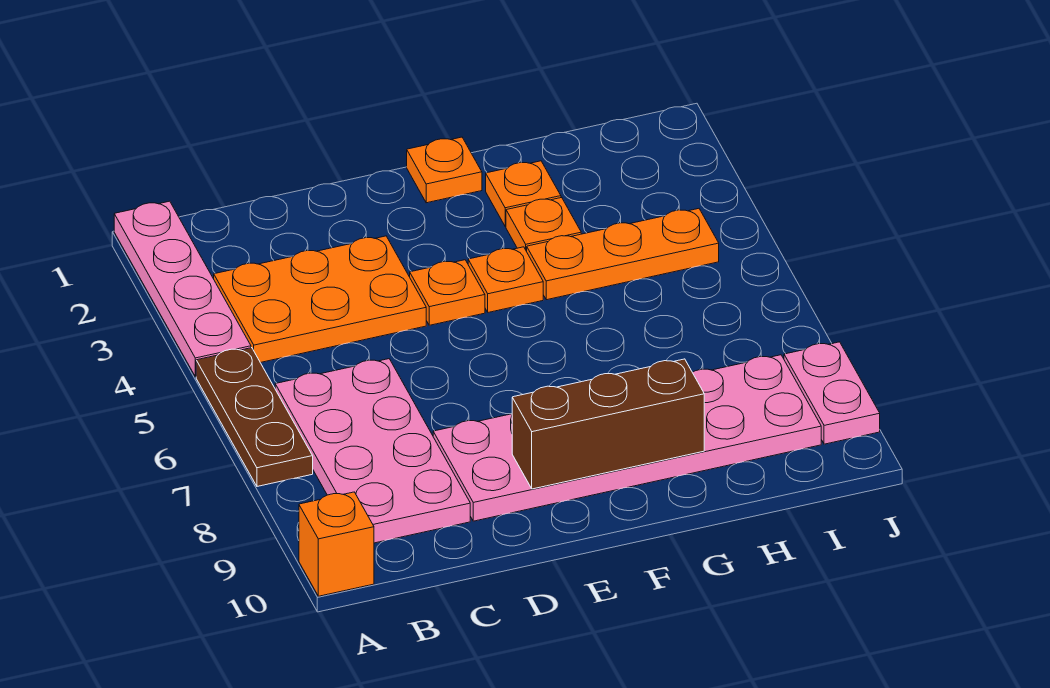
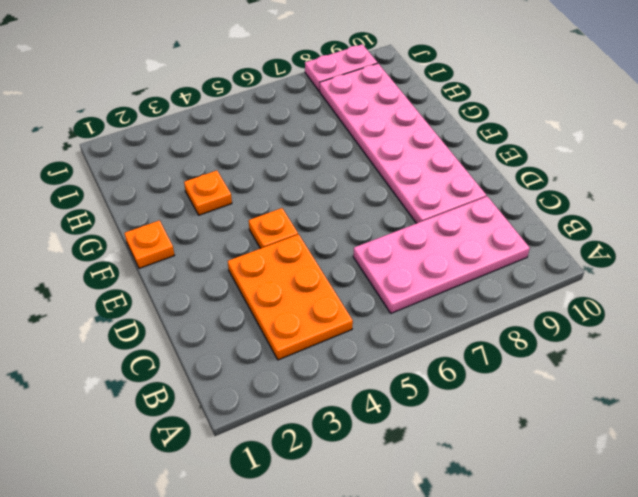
none -> pink plate A1:A4 level 1
none -> brown plate A5:A7 level 1
none -> orange brick A10 level 1

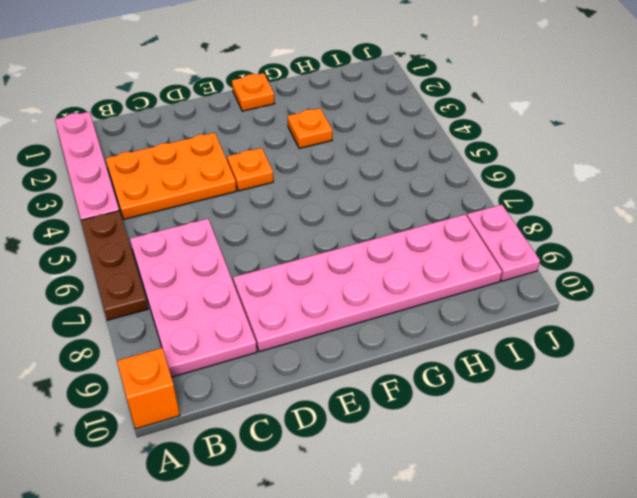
none -> orange plate F4 level 1
none -> orange plate G2 level 1
none -> orange plate G4:I4 level 1

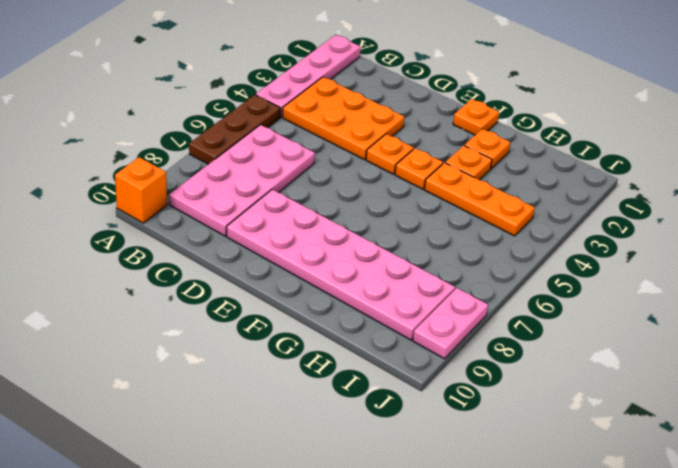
none -> brown brick E9:G9 level 2

